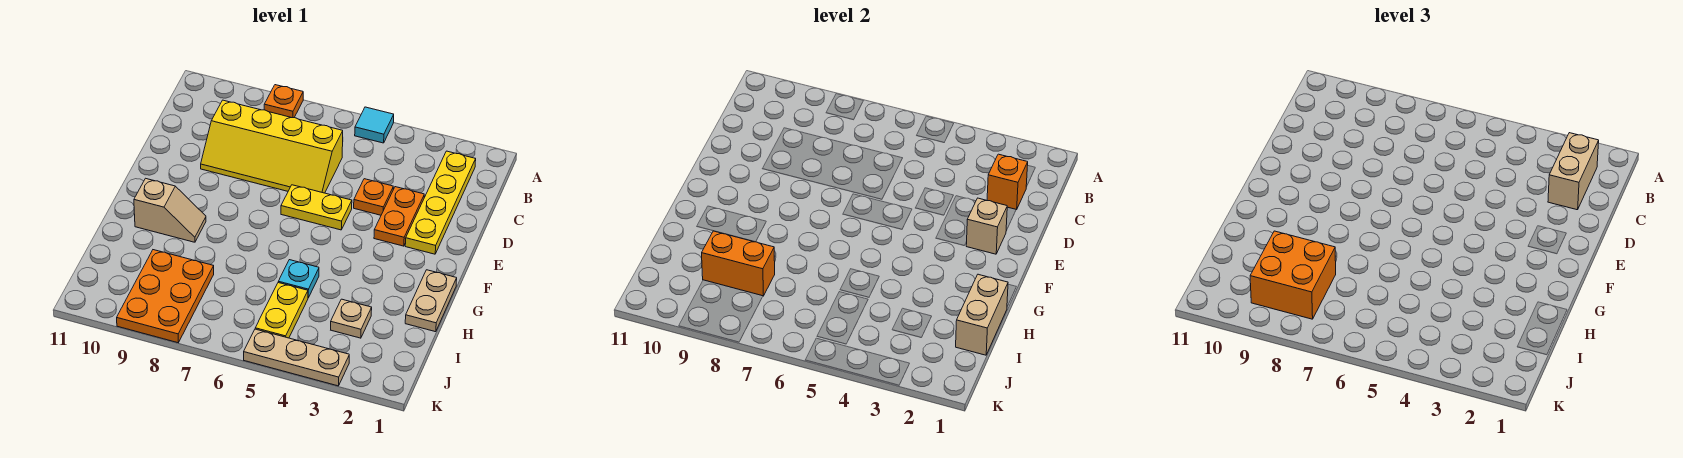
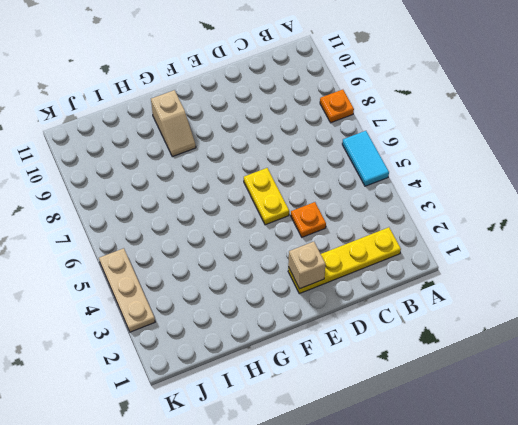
cyan tile A5:A6 level 1 -> cyan tile A5 level 1
none -> yellow slope C6:D9 level 1 top C
none -> orange plate D3:E3 level 1
none -> tan plate G1:H1 level 1

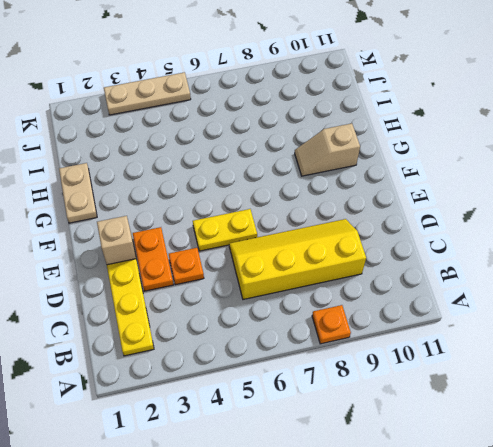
none -> cyan tile A5 level 1
none -> cyan plate H5 level 1
none -> tan plate I3 level 1

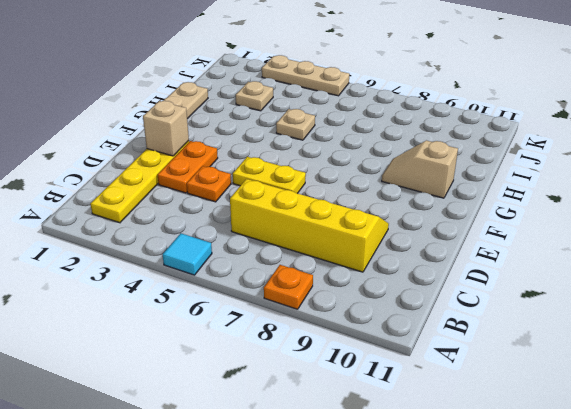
tan plate H5 level 1 -> cyan plate H5 level 1
none -> yellow plate I5:J5 level 1
none -> orange plate I8:K9 level 1
none -> orange brick C2 level 2

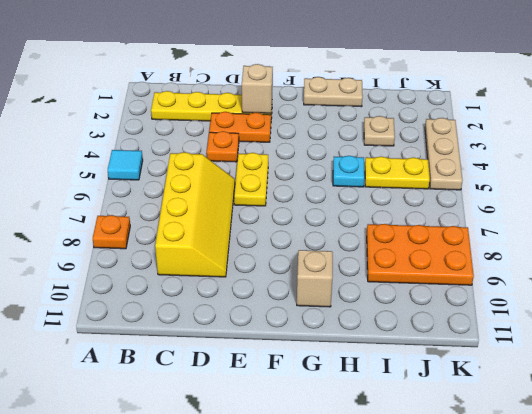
none -> orange brick C2 level 2
none -> tan brick H1:I1 level 2
none -> orange brick I8:I9 level 2

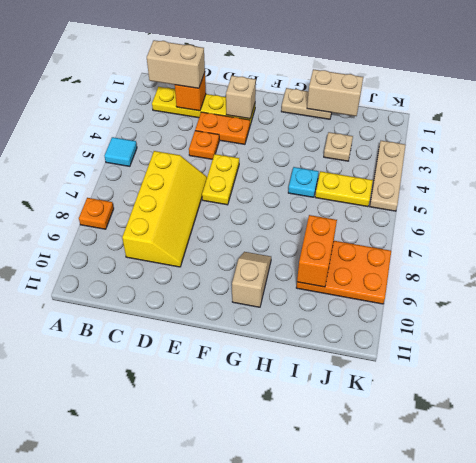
none -> orange brick I8:J9 level 3

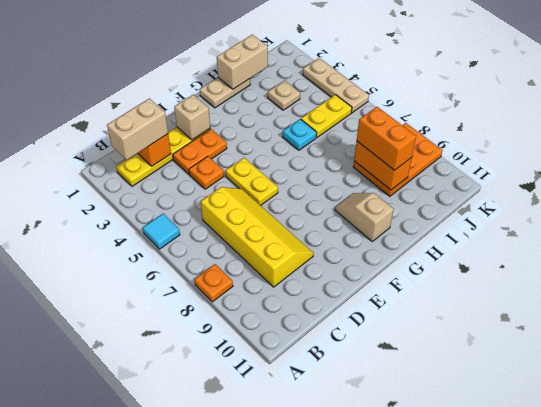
orange brick I8:I9 level 3 -> orange brick I8:J9 level 3

